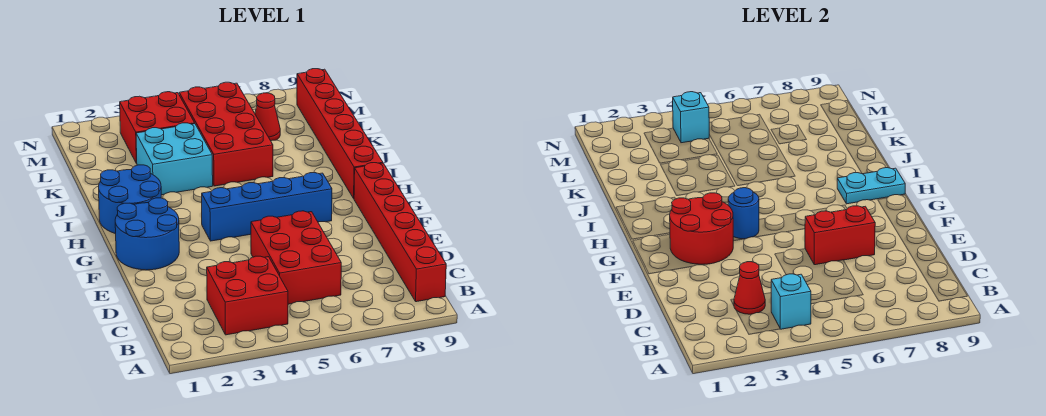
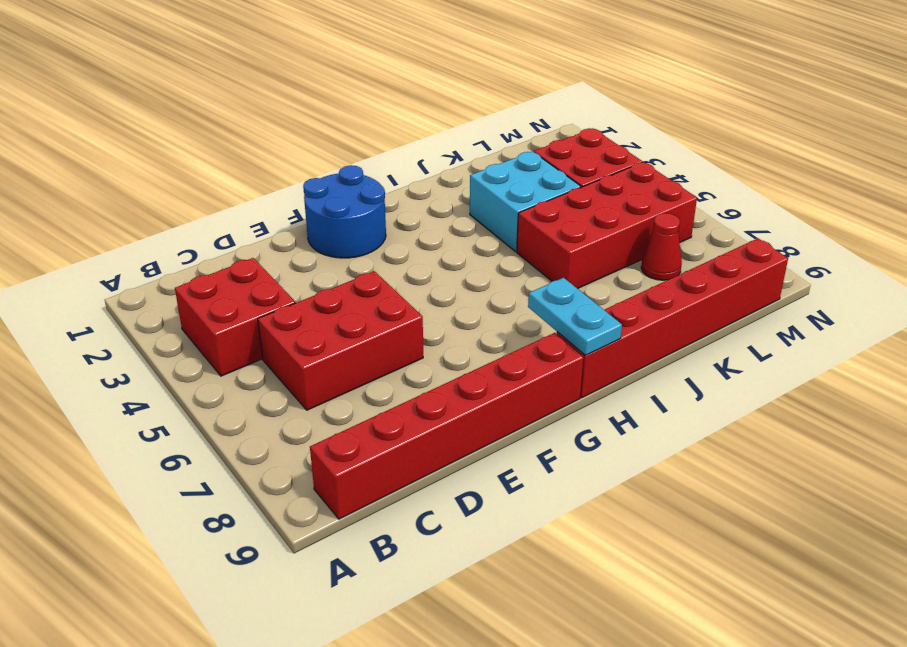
none -> blue brick G4:G7 level 1
none -> blue round brick H1:I2 level 1
none -> cyan brick B4 level 2

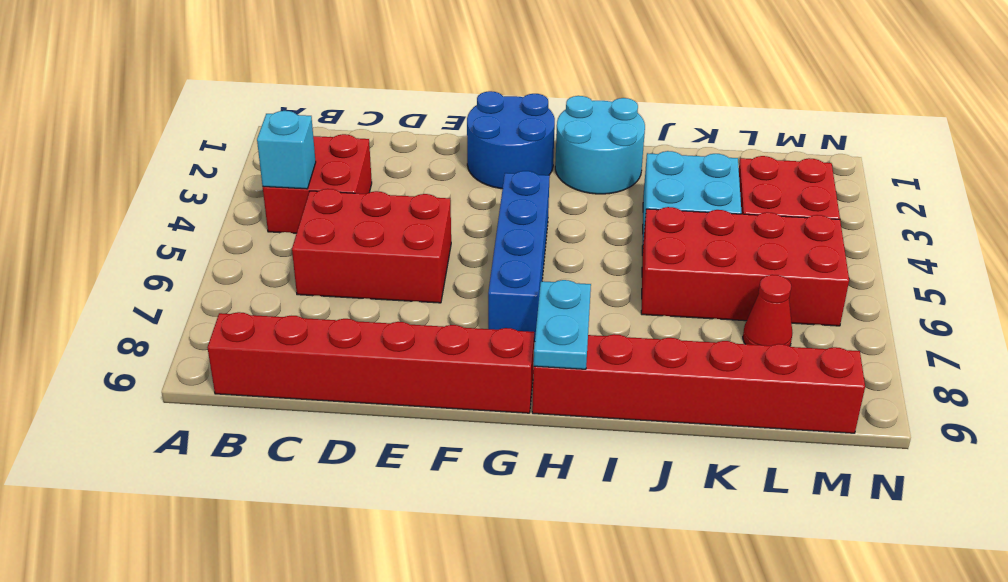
cyan round brick H1:I2 level 1 -> blue round brick H1:I2 level 1
none -> red cone C3 level 2
none -> red brick E6:E7 level 2
none -> red round brick F2:G3 level 2

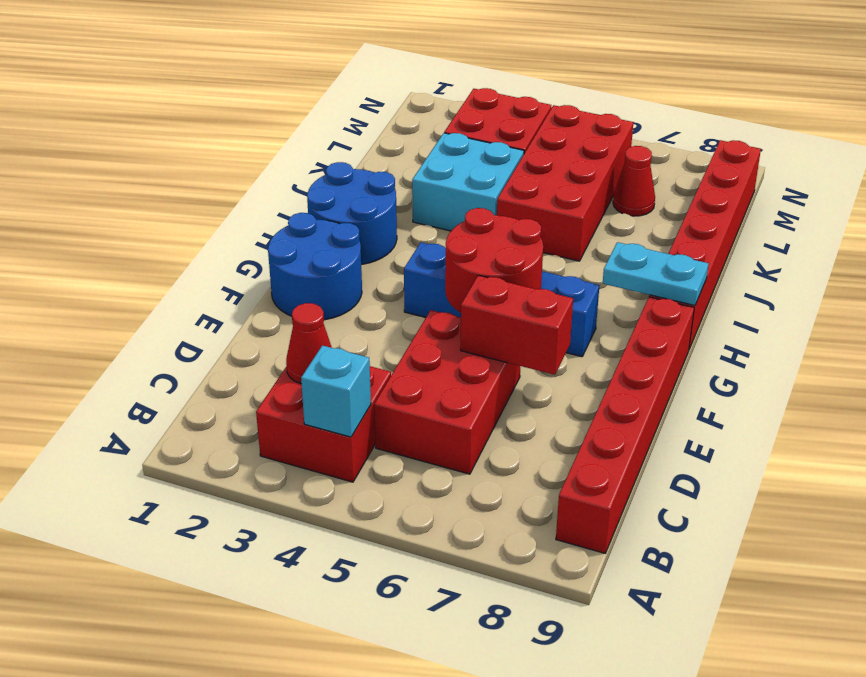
red round brick F5:G6 level 2 -> red round brick F2:G3 level 2
none -> blue round brick G4 level 2
none -> cyan brick M4 level 2

